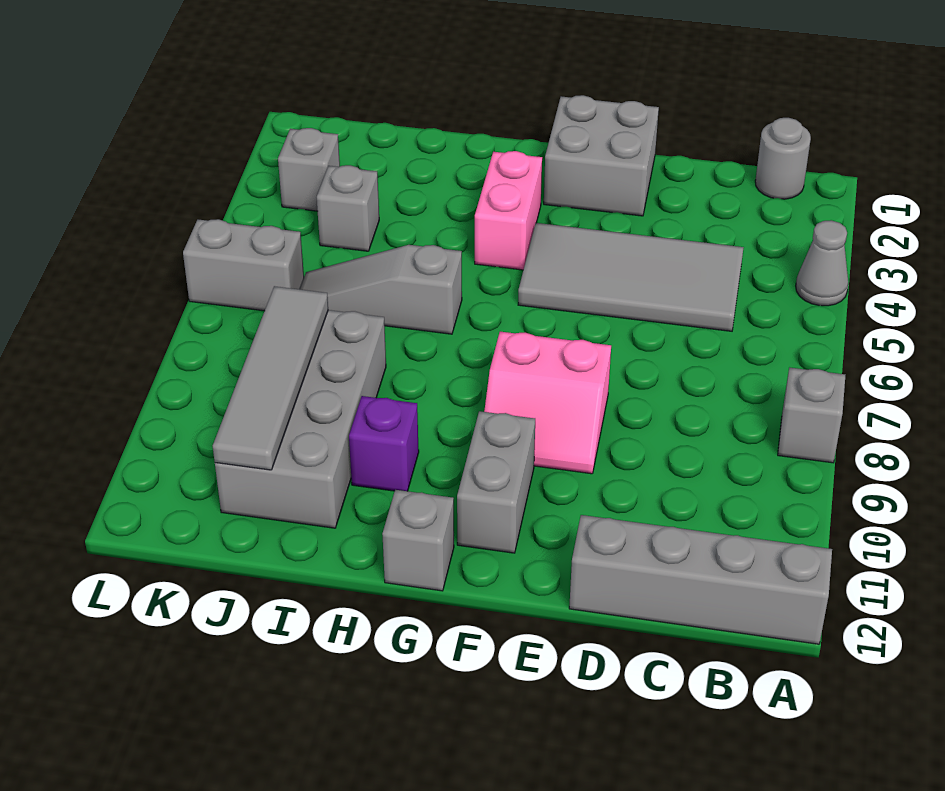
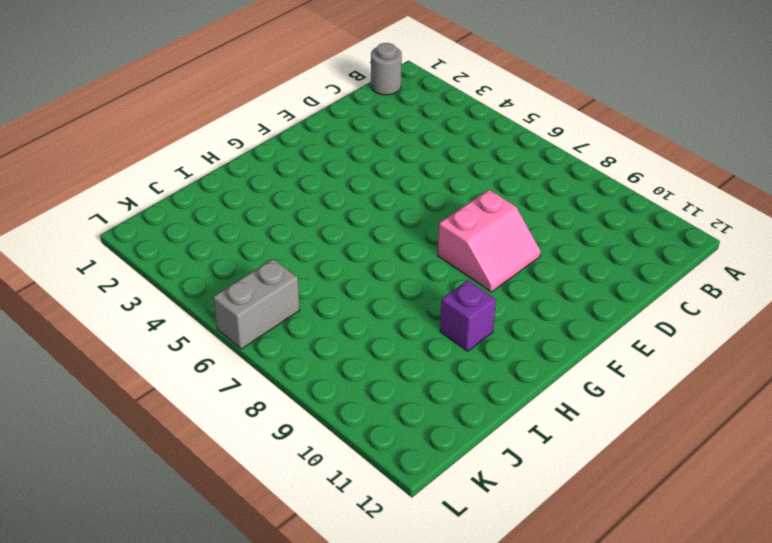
none -> grey cone A4 level 1
none -> grey brick A8 level 1
none -> grey brick A12:D12 level 1

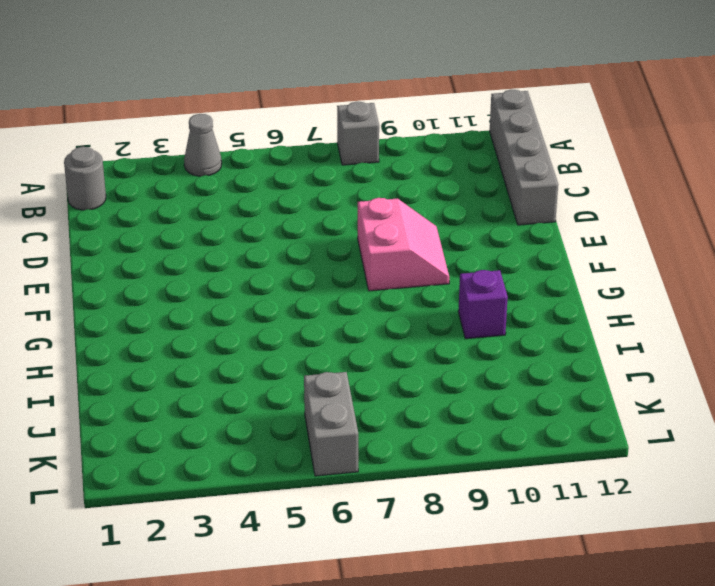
none -> grey tile C4:F5 level 1
none -> grey brick E1:F2 level 1
none -> grey brick F10:F11 level 1

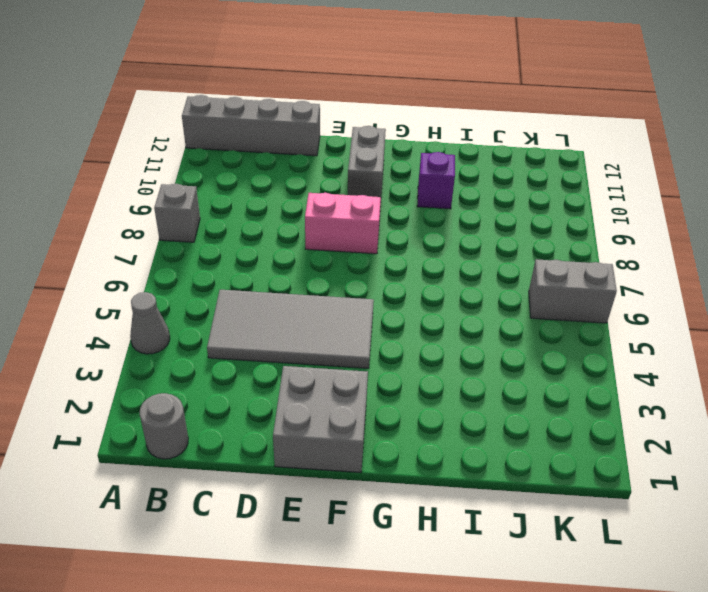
none -> pink brick G3:G4 level 1
none -> grey brick G12 level 1
none -> grey slope H6:J6 level 1 top H

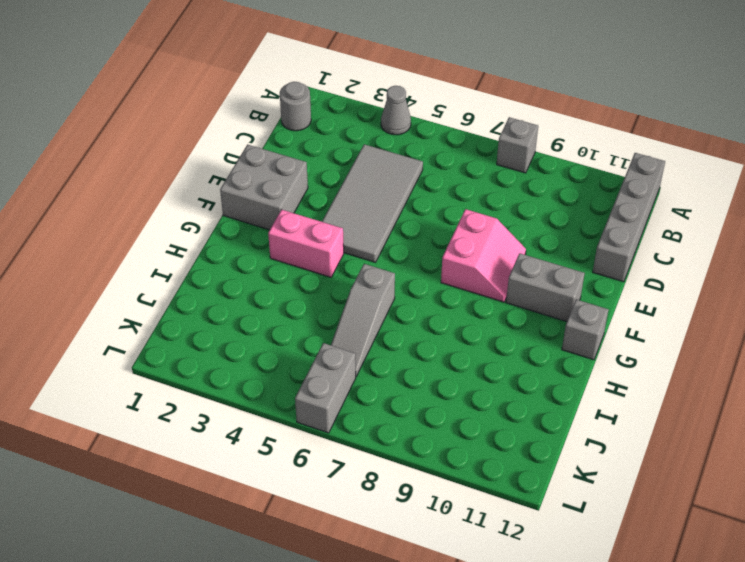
none -> purple brick H10 level 1
none -> grey brick I8:J11 level 1
none -> grey brick J4 level 1

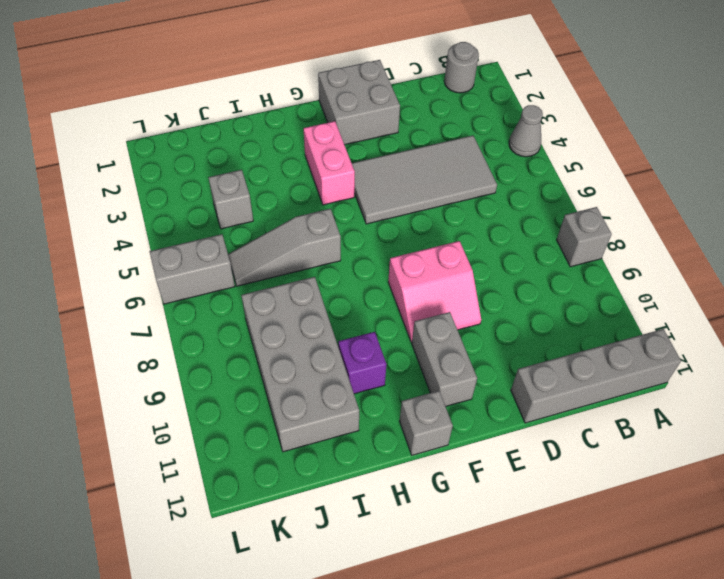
none -> grey brick K3 level 1
none -> grey tile J8:J11 level 2

